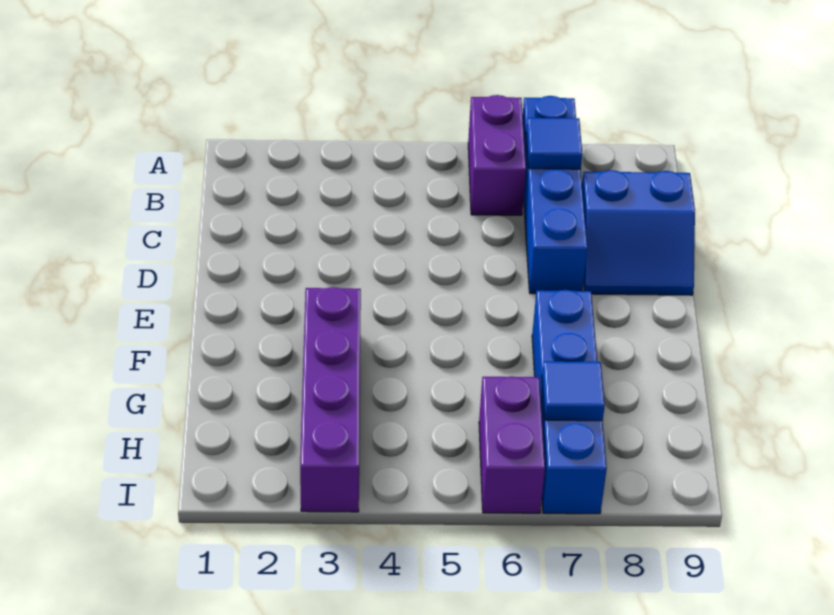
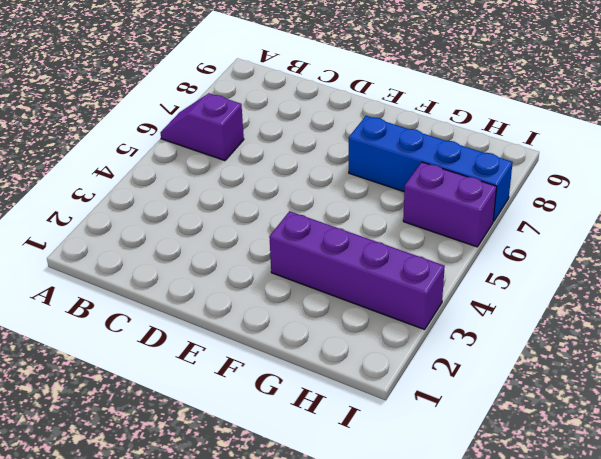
purple slope A6:B6 level 1 top B -> purple brick A6:B6 level 1
none -> blue brick A7:D7 level 1
none -> blue slope C8:D9 level 1 top C

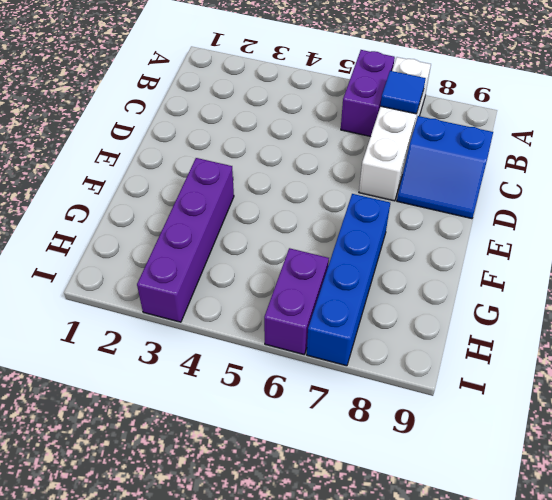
white brick A7:D7 level 1 -> blue brick A7:D7 level 1
none -> blue tile H7 level 2

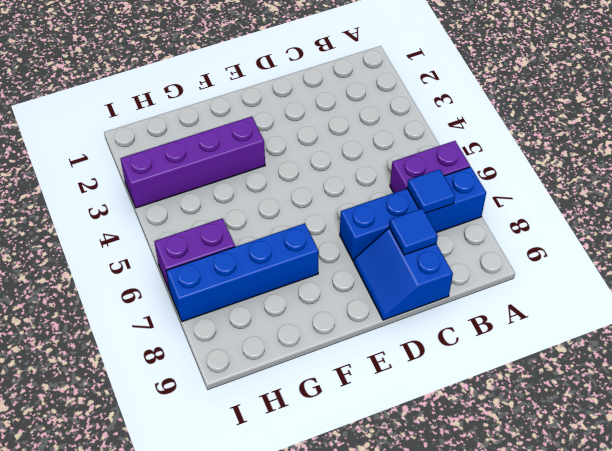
blue tile C8 level 2 -> blue tile H7 level 2

